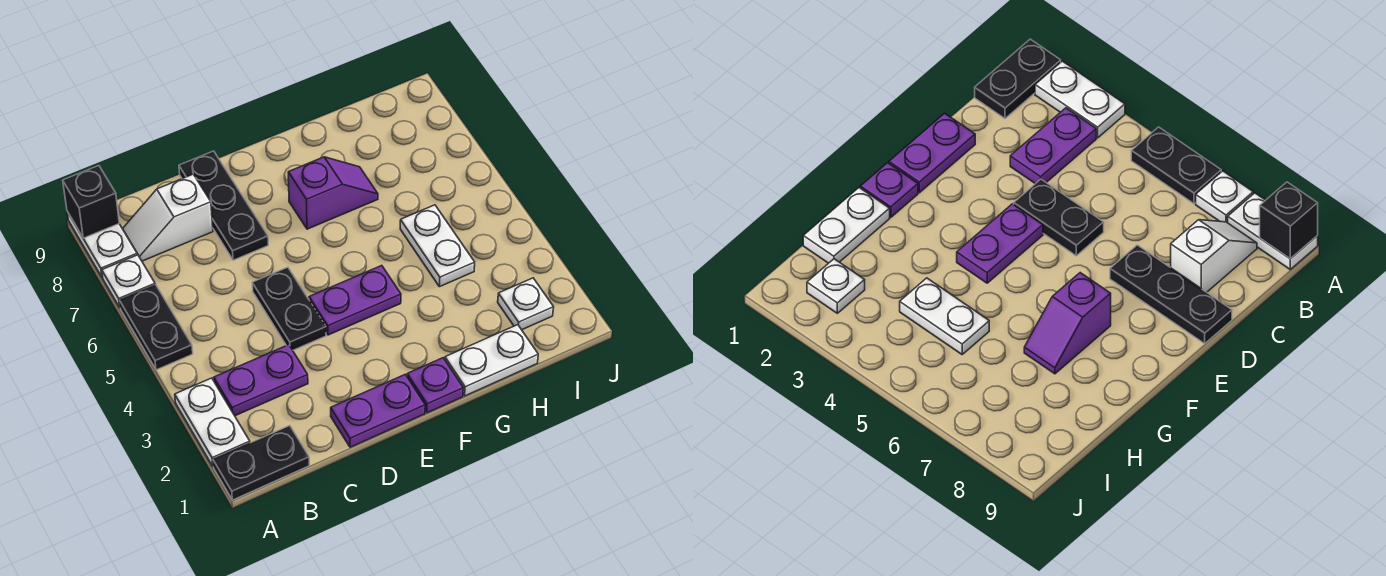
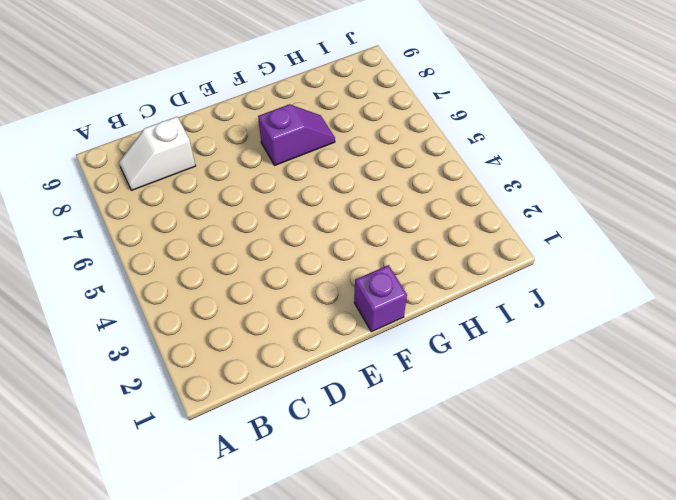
purple brick F1 level 1 -> purple plate F1 level 1
none -> black plate A1:B1 level 1
none -> white plate A2:A3 level 1
none -> black plate A5:A6 level 1

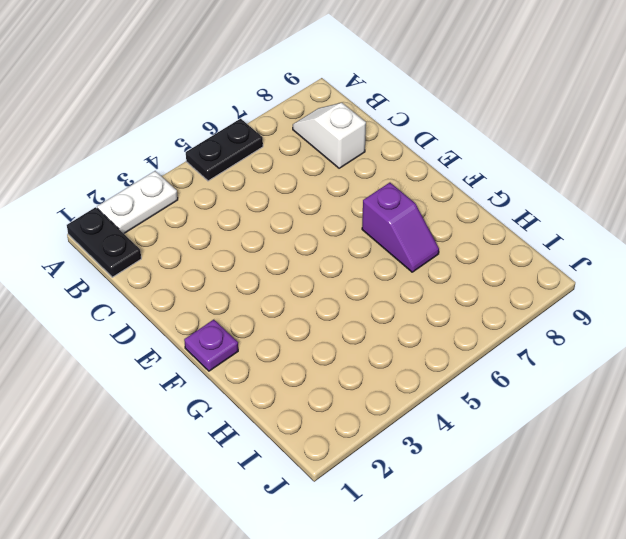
none -> white plate A7 level 1
none -> white plate A8:A9 level 1
none -> purple plate B3:C3 level 1

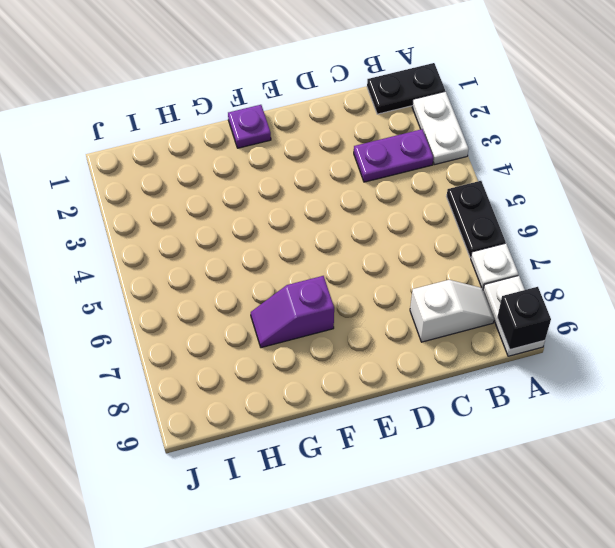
none -> purple plate D1:E1 level 1
none -> black plate D4:D5 level 1
none -> black plate D7:D9 level 1

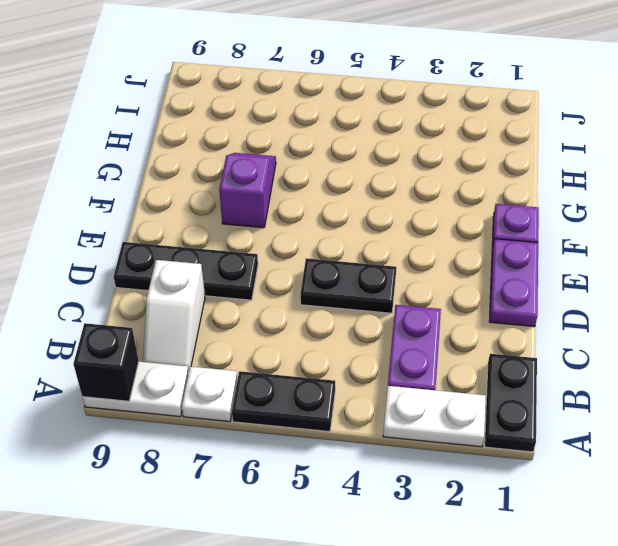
none -> purple plate E4:F4 level 1
none -> white plate G1:H1 level 1
none -> white plate H4:H5 level 1

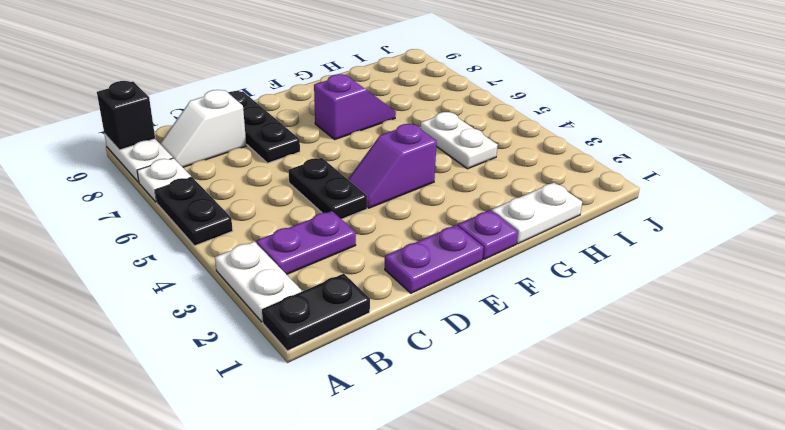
purple slope E4:F4 level 1 top F -> purple plate E4:F4 level 1
none -> white plate I2 level 1

